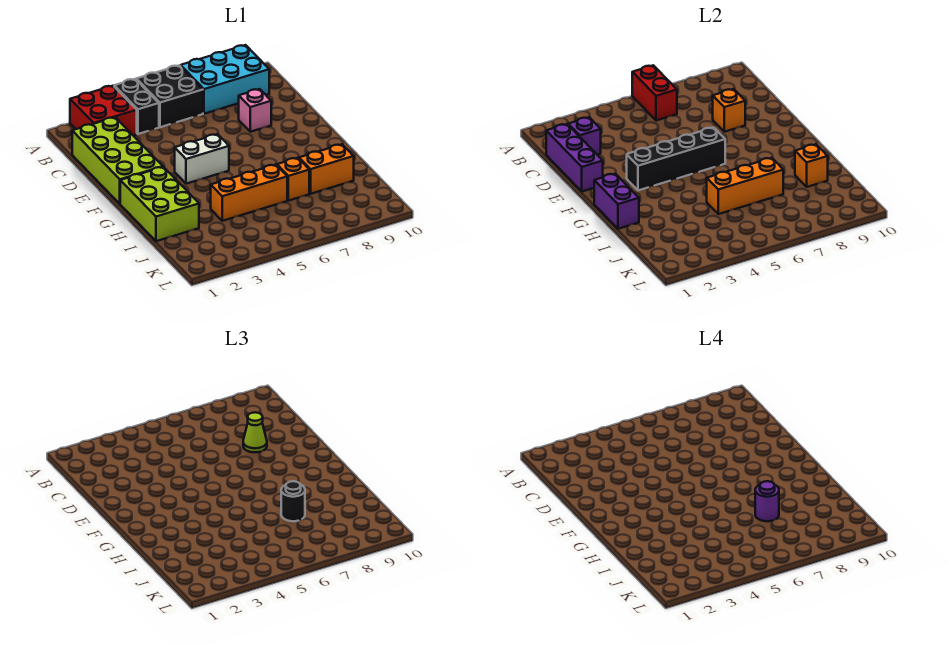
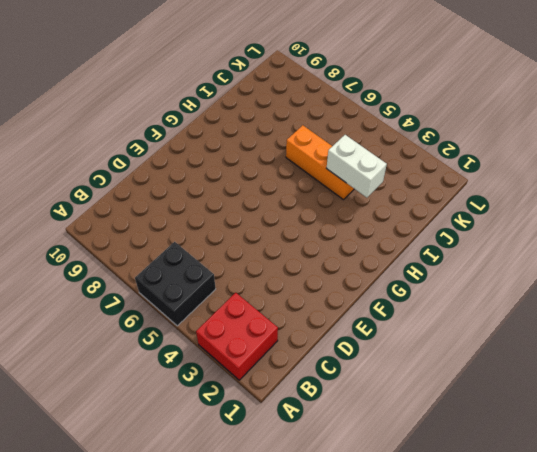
white brick I3:I4 level 2 -> white brick F4:F5 level 1
none -> black brick A4:B4 level 1
none -> cyan brick A7:B9 level 1
none -> lime brick C1:F2 level 1

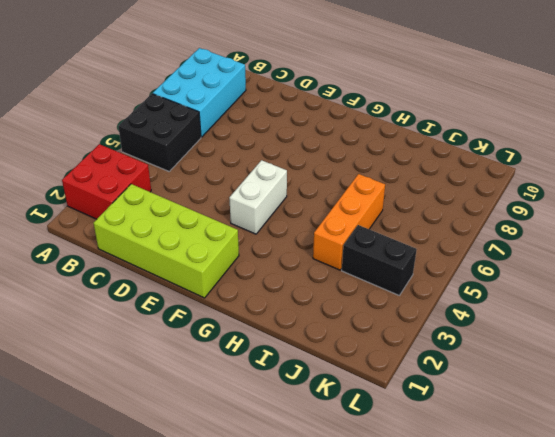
black brick J4:K4 level 1 -> black brick A4:B4 level 1
none -> pink brick D8 level 1
none -> lime brick G1:I2 level 1
none -> orange brick I7 level 1

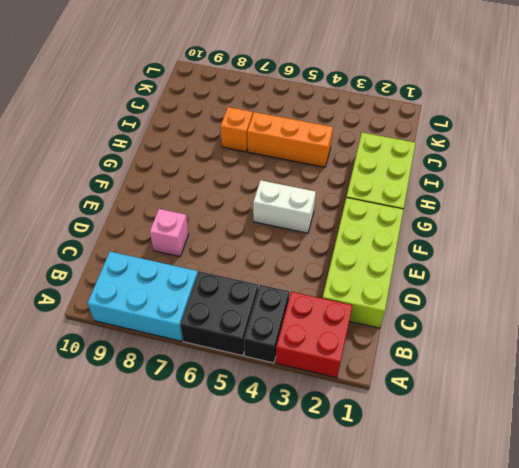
none -> orange brick I8:I9 level 1
none -> red brick A6:B6 level 2
none -> purple brick C1:E1 level 2

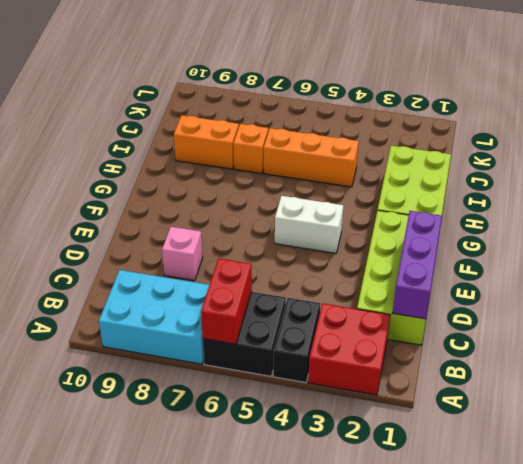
none -> purple brick C2 level 2
none -> orange brick D8 level 2
none -> black brick F3:F6 level 2

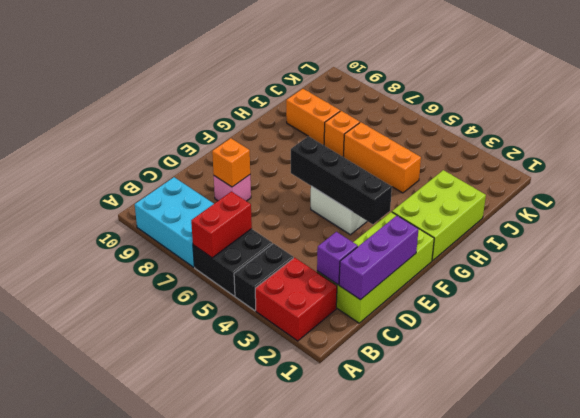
none -> purple brick G1:H1 level 2
none -> orange brick I5:I7 level 2
none -> orange brick I9 level 2

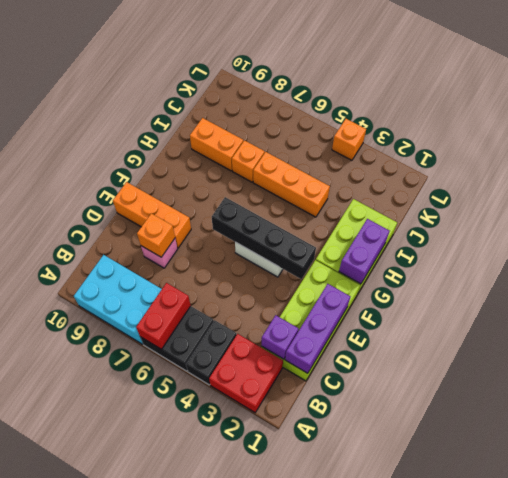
orange brick E8:E10 level 1 -> orange brick I5:I7 level 2
orange brick L4 level 1 -> orange brick I9 level 2
none -> lime cone D8 level 3
none -> black round brick I7 level 3
none -> purple round brick I7 level 4

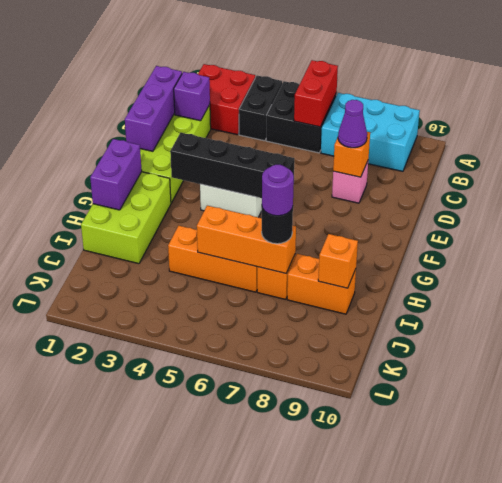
purple cone D8 level 3 -> lime cone D8 level 3

